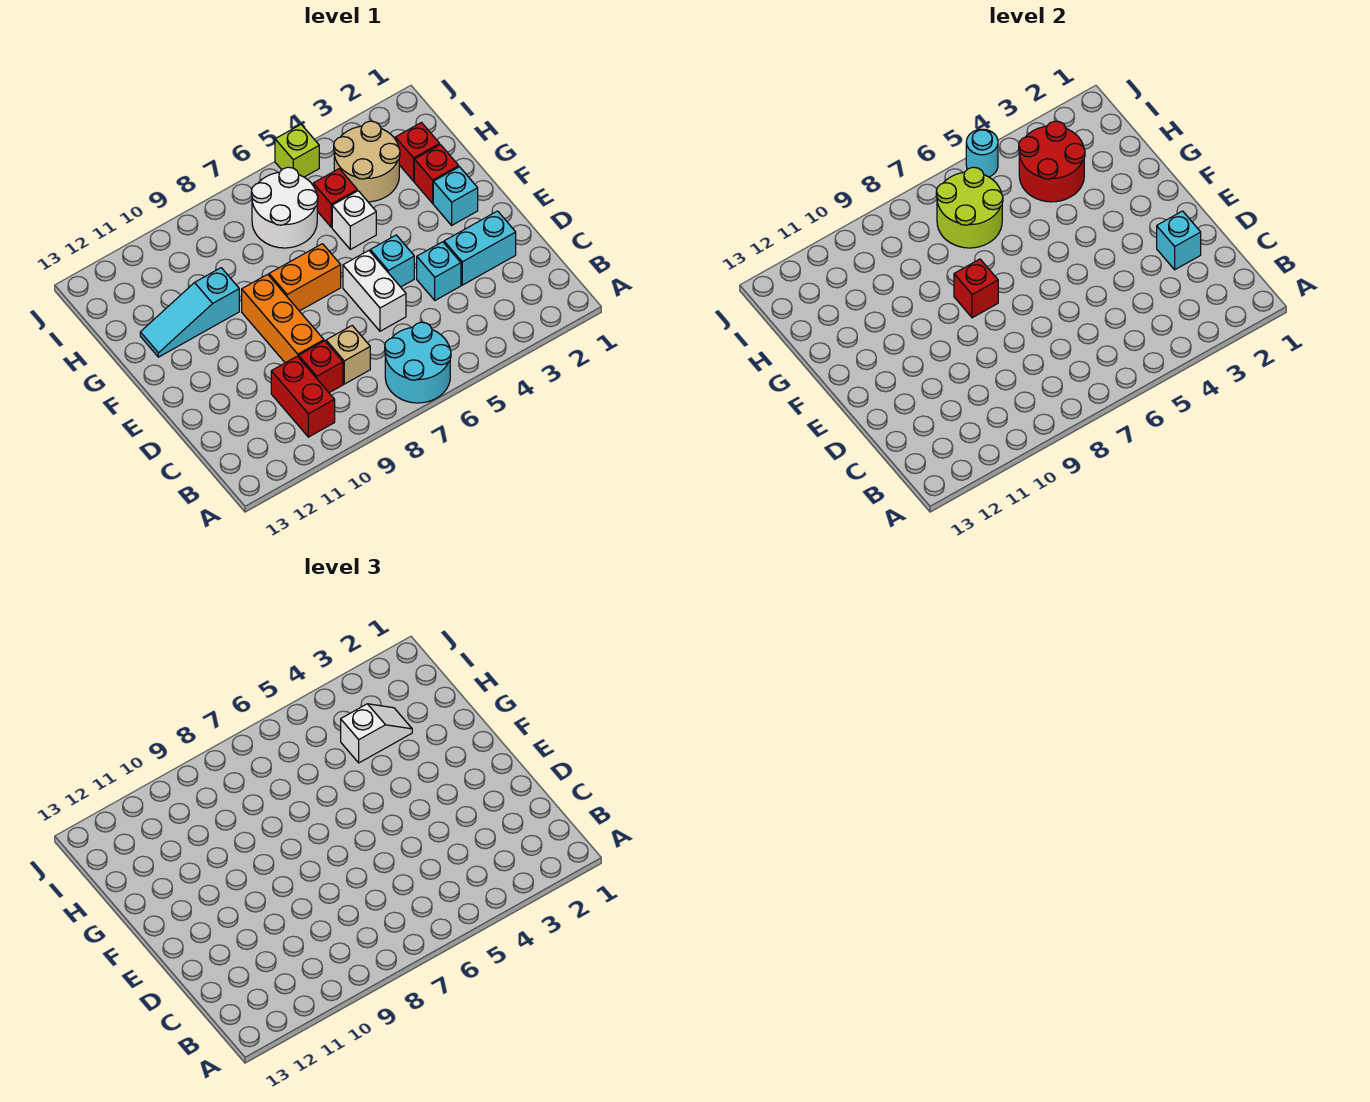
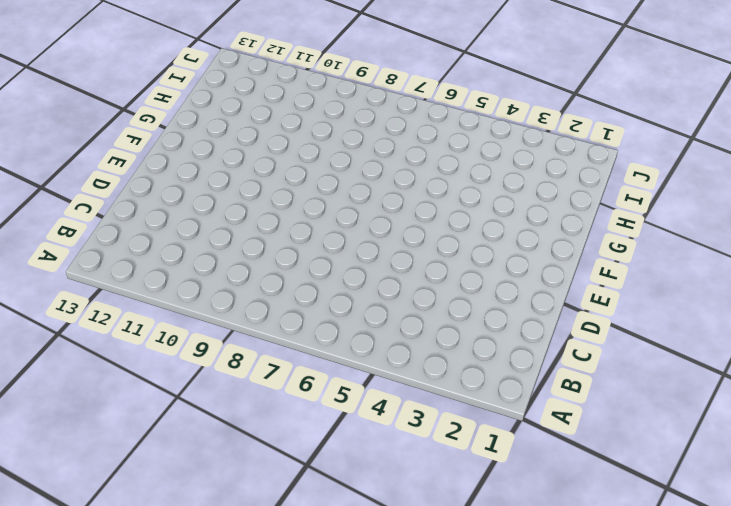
none -> cyan round brick A6:B7 level 1
none -> red brick B10:C10 level 1
none -> tan brick C8 level 1

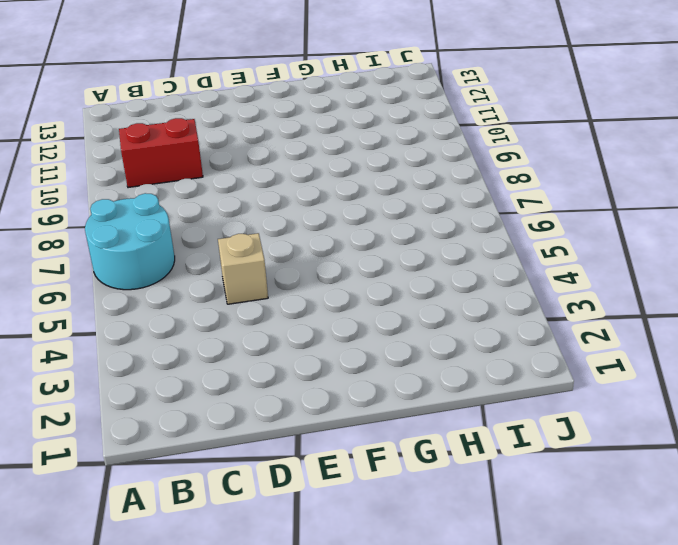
tan brick D5 level 1 -> tan brick C8 level 1
none -> red brick C9 level 1
none -> cyan brick D2:D3 level 1
none -> cyan brick D4 level 1

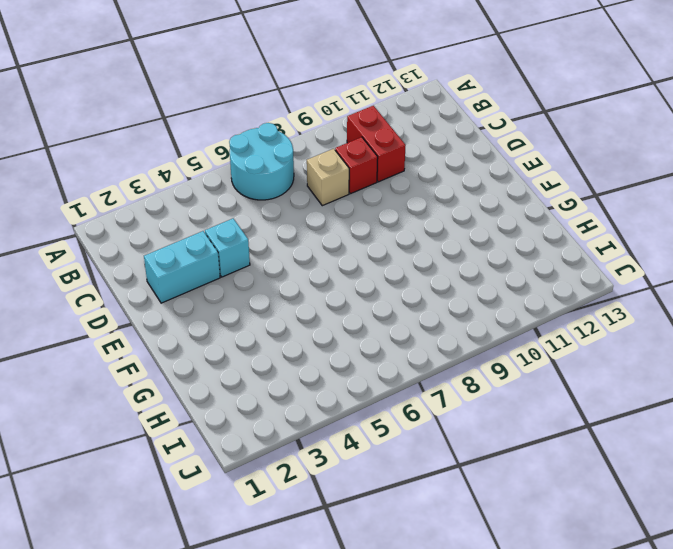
none -> white brick D6:E6 level 1
none -> orange brick D9:F9 level 1
none -> cyan brick E5 level 1

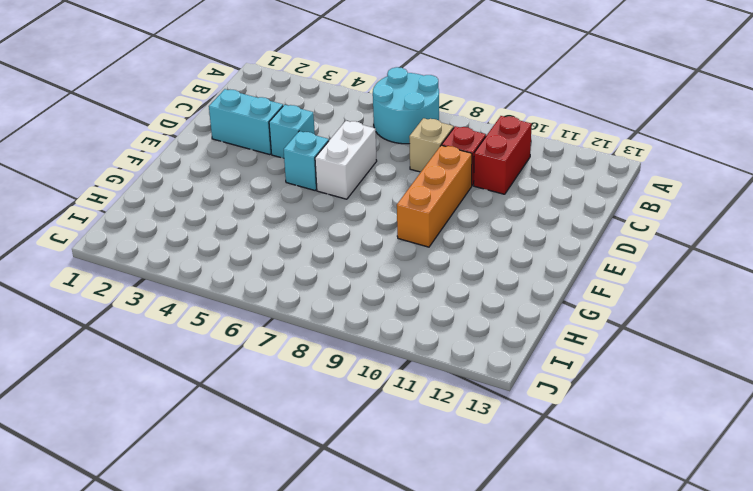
none -> cyan brick F2 level 1
none -> orange brick F7:F8 level 1
none -> red brick G2 level 1

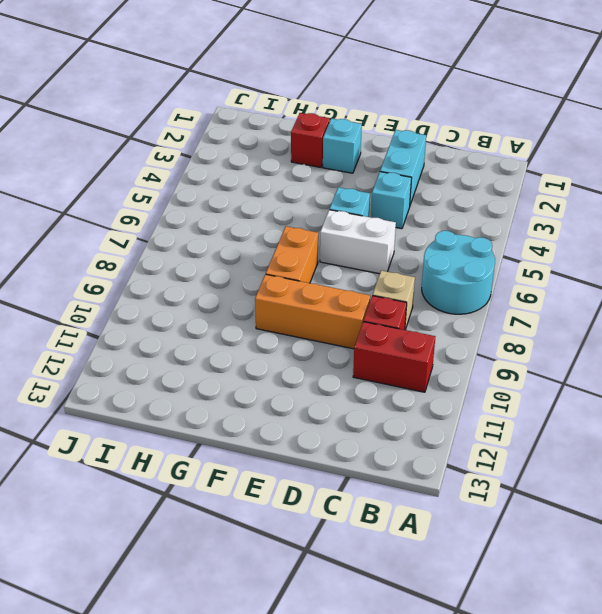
none -> white brick G5 level 1
none -> cyan slope G10:G12 level 1 top 10
none -> red brick H2 level 1

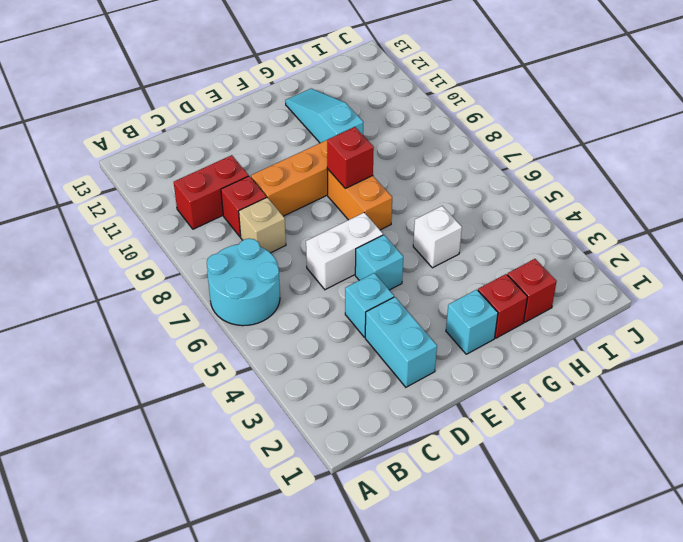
none -> tan round brick H3:I4 level 1
none -> red brick H5 level 1
none -> white round brick H6:I7 level 1

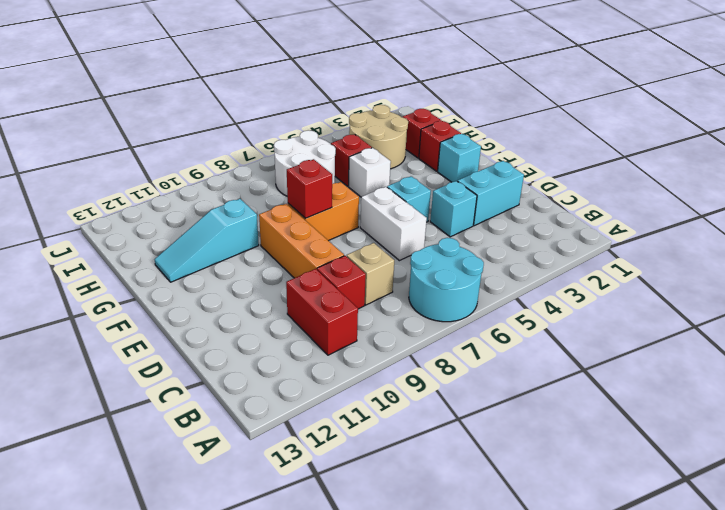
none -> lime brick J5 level 1
none -> cyan brick D2 level 2
none -> red round brick H3:I4 level 2

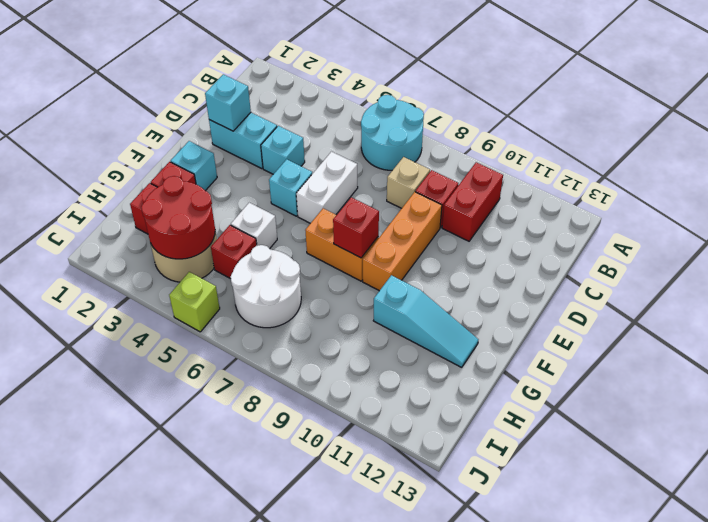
none -> lime round brick H6:I7 level 2
none -> cyan round brick J5 level 2
none -> white slope H3:H4 level 3 top 4

